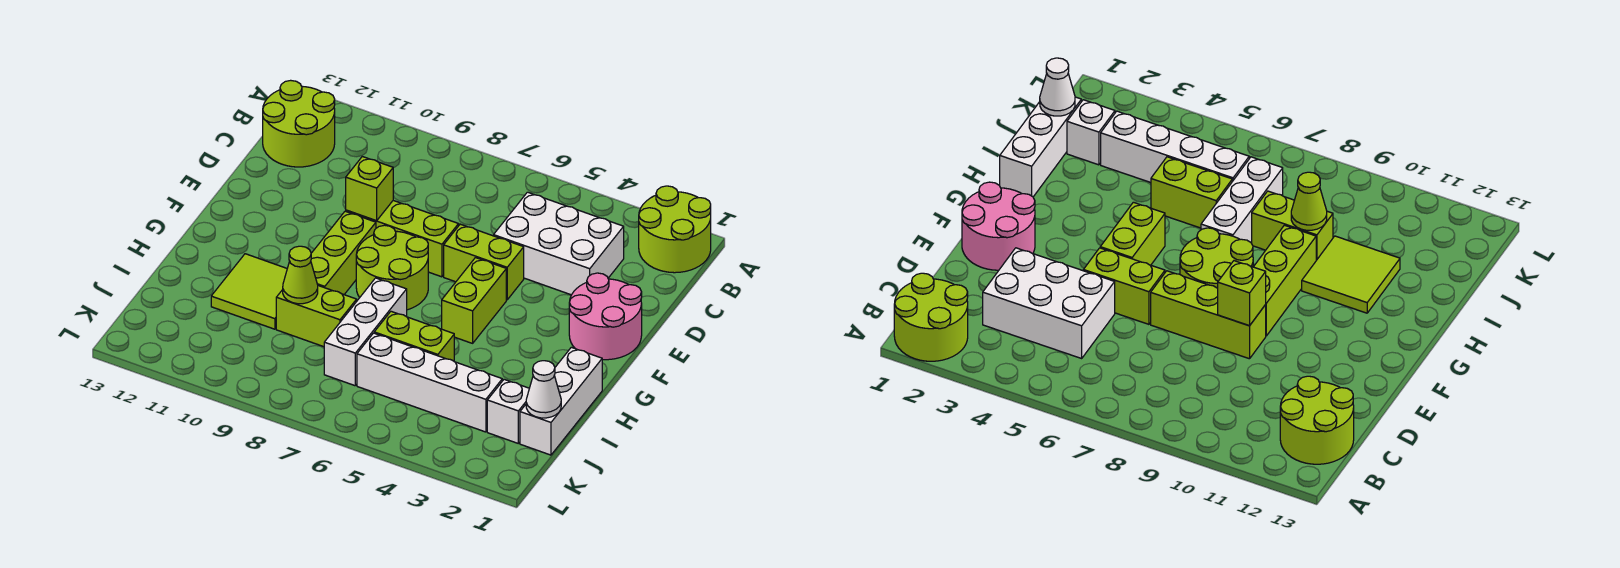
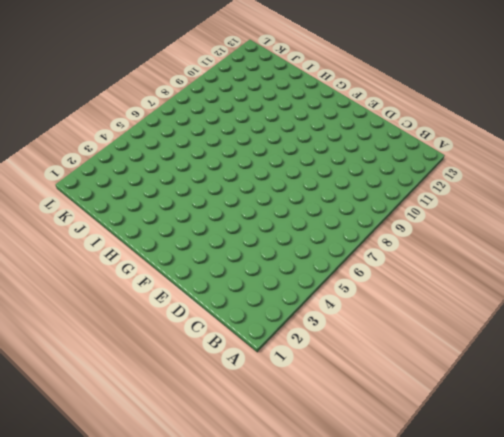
none -> lime round brick A1:B2 level 1
none -> lime round brick B12:C13 level 1
none -> white brick C3:D5 level 1

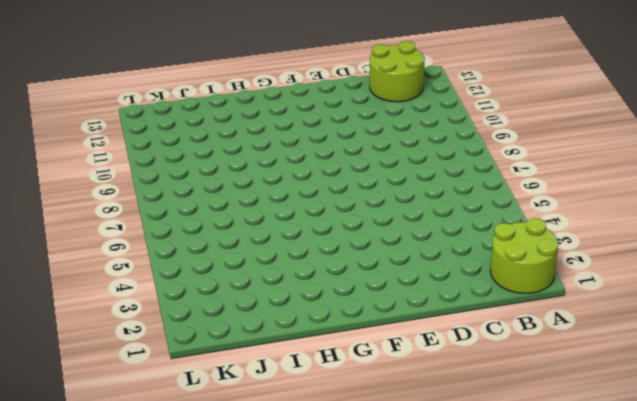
none -> white brick C3:D5 level 1
none -> pink round brick E1:F2 level 1
none -> lime brick E5:E6 level 1

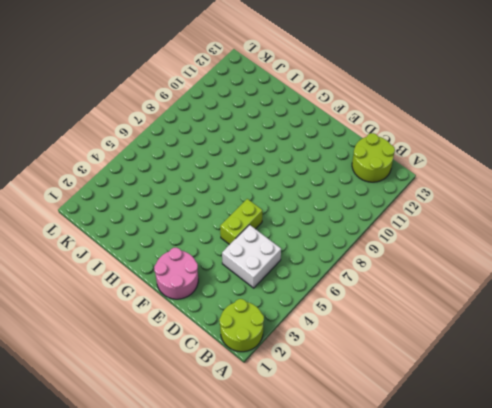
white brick C4:D5 level 1 -> white brick C3:D5 level 1
none -> lime brick E7:E9 level 1
none -> lime brick F5:G5 level 1
none -> lime round brick F7:G8 level 1

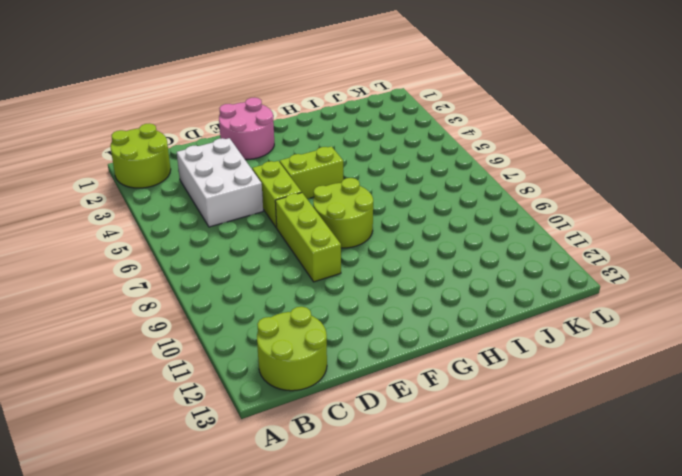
none -> lime brick F9:H9 level 1
none -> white brick H1:J1 level 1
none -> white brick H7:J7 level 1

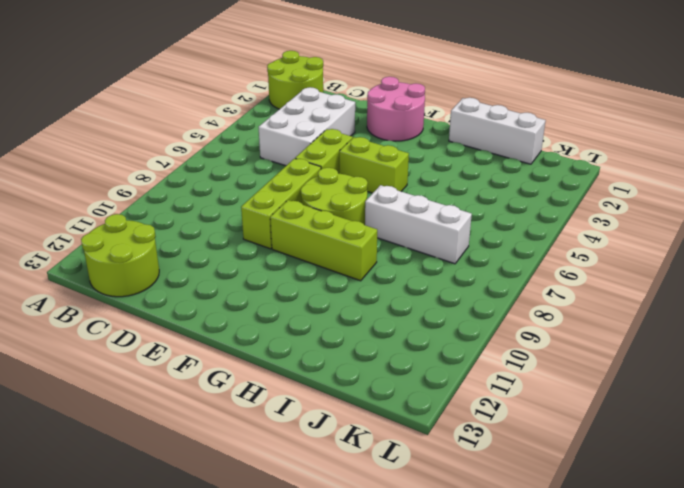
none -> lime tile H10:I11 level 1
none -> lime brick I5:I6 level 1
none -> lime brick I8:I9 level 1

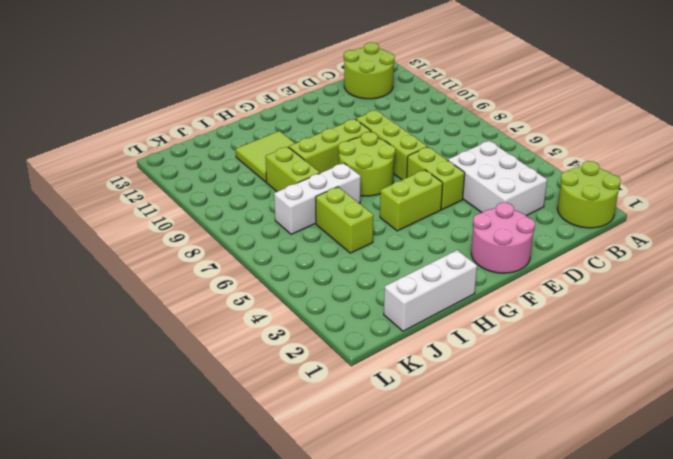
none -> white brick J2 level 1
none -> white brick J3:J6 level 1
none -> lime brick E9 level 2

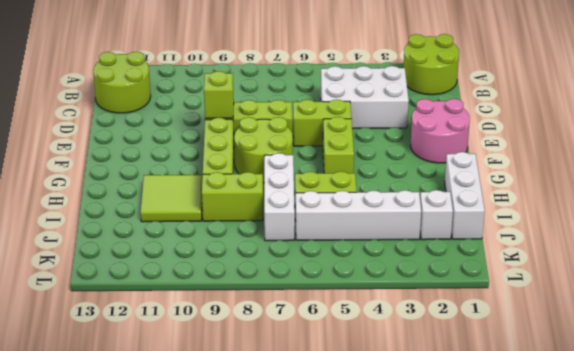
none -> lime cone I9 level 2
none -> white cone J1 level 2

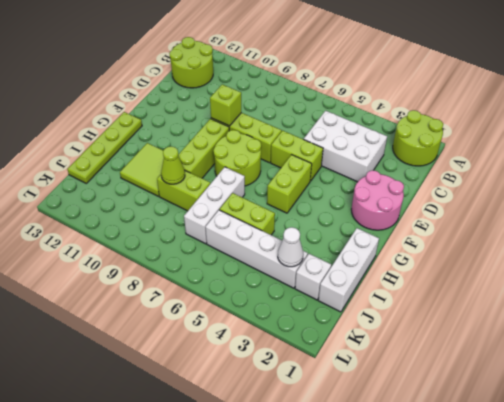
lime plate G13:J13 level 1 -> none
white cone J3 level 2 -> white cone J1 level 2

